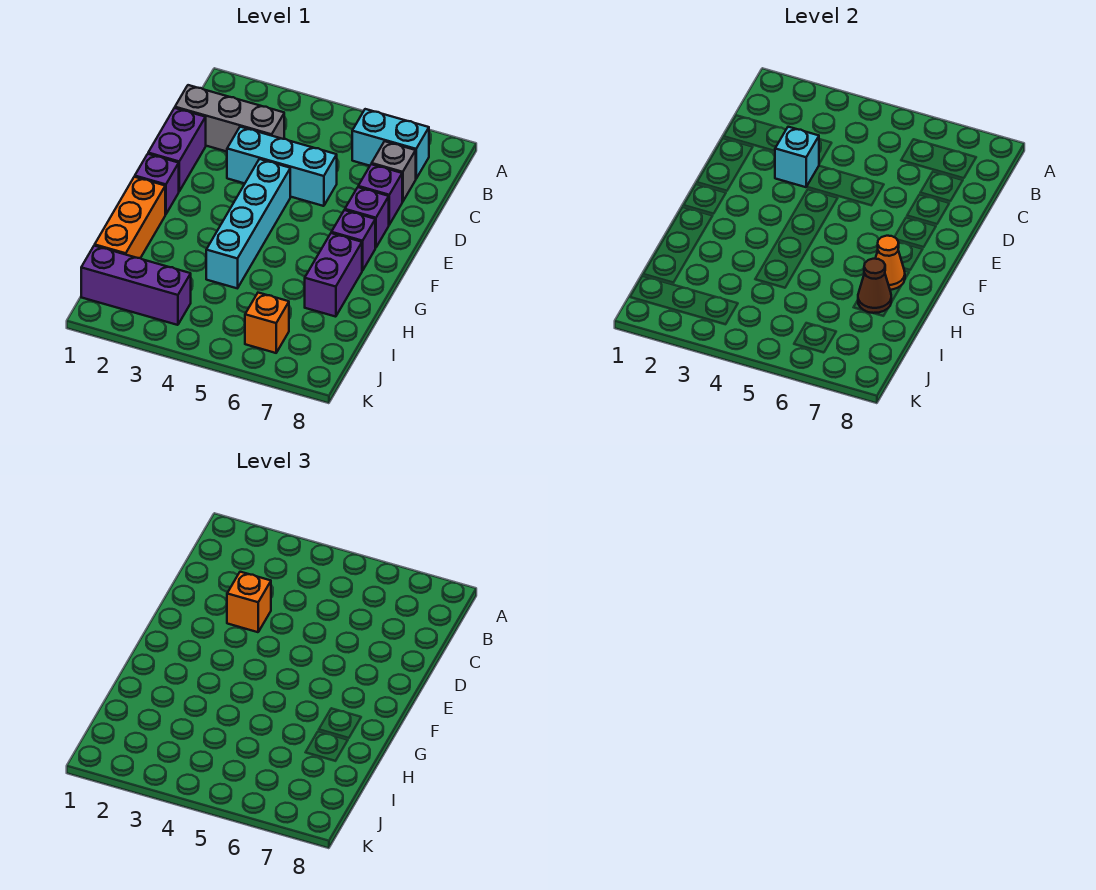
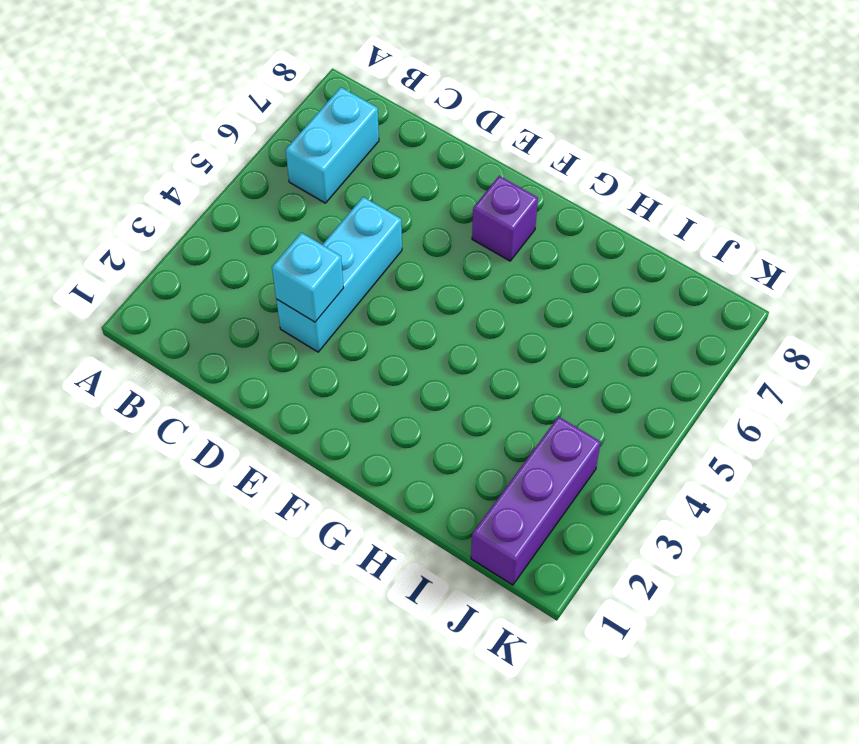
none -> grey brick C1:C3 level 1
none -> grey brick C7 level 1
none -> purple brick D1:E1 level 1

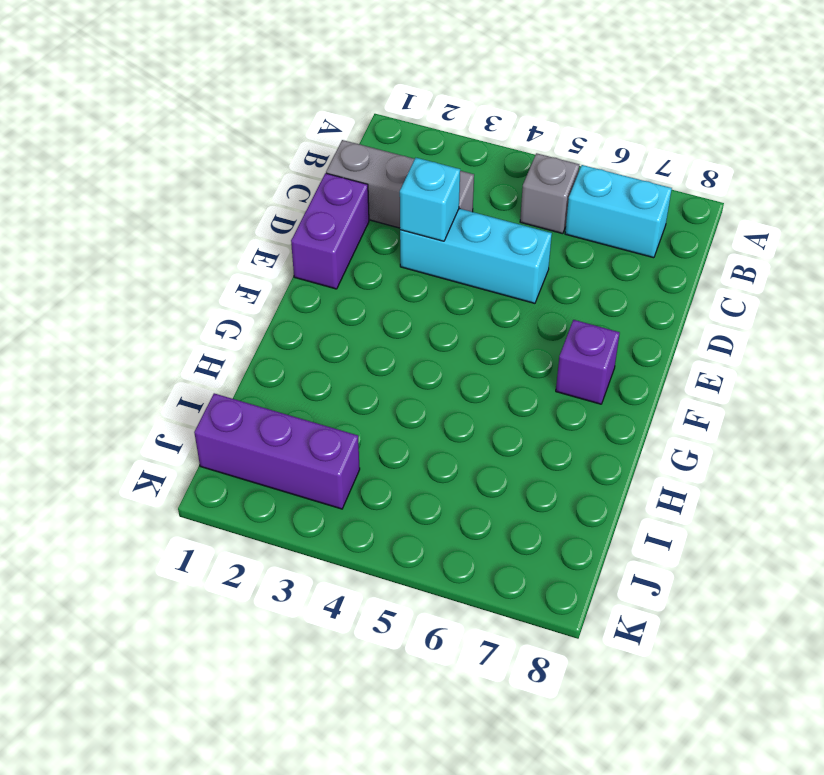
grey brick B5 level 1 -> grey brick C7 level 1
none -> purple brick D7 level 1
none -> cyan brick E4:H4 level 1
none -> purple brick E7 level 1

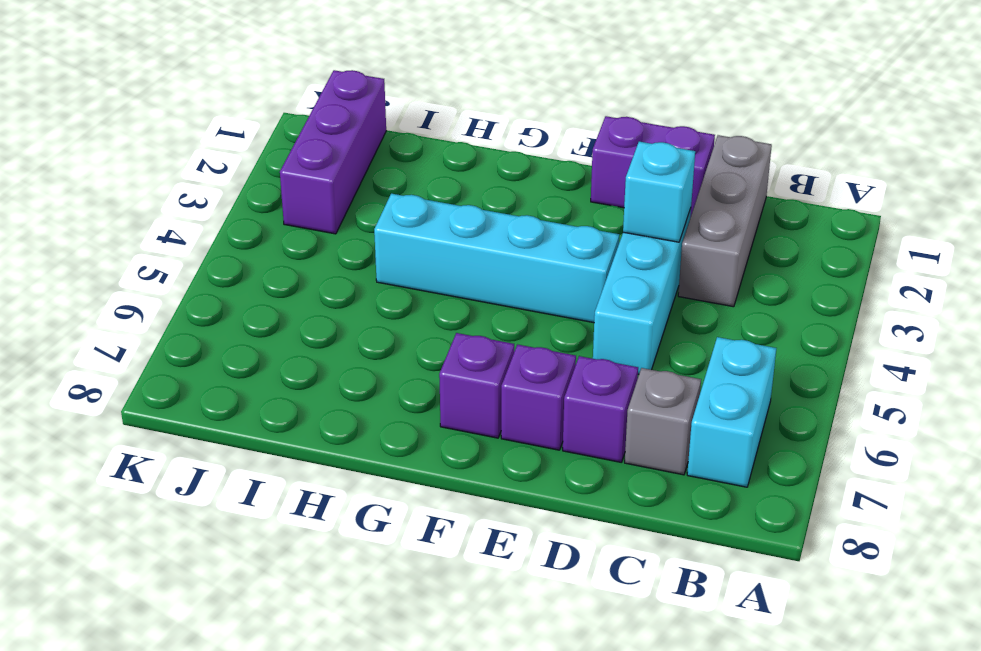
none -> purple brick F1 level 1
none -> orange brick G1:I1 level 1
none -> purple brick G7:H7 level 1

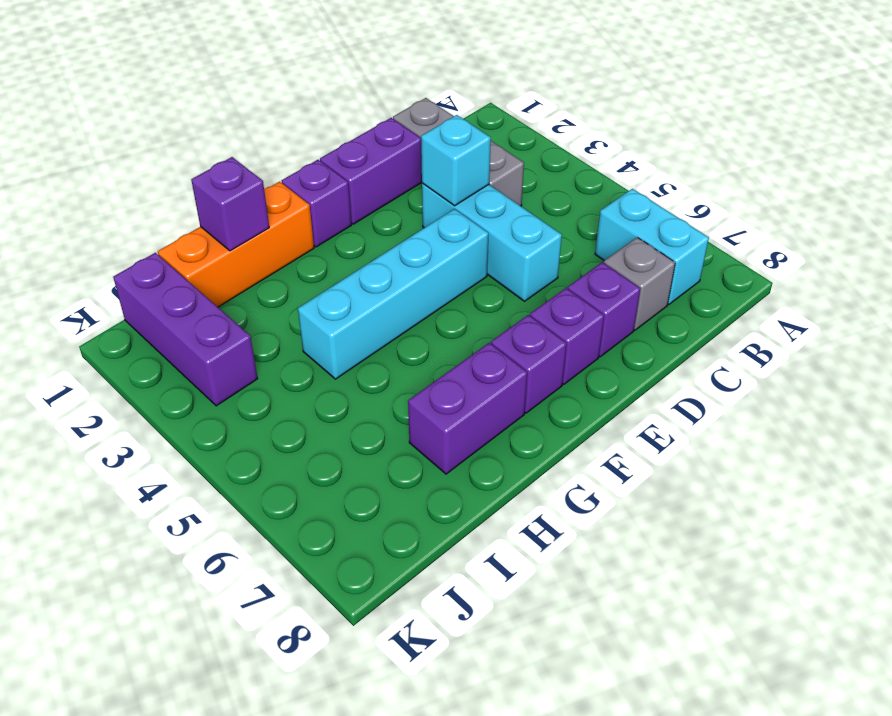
purple brick H1 level 2 -> none
none -> orange brick J6 level 1
none -> orange cone G7 level 2
none -> brown cone H7 level 2

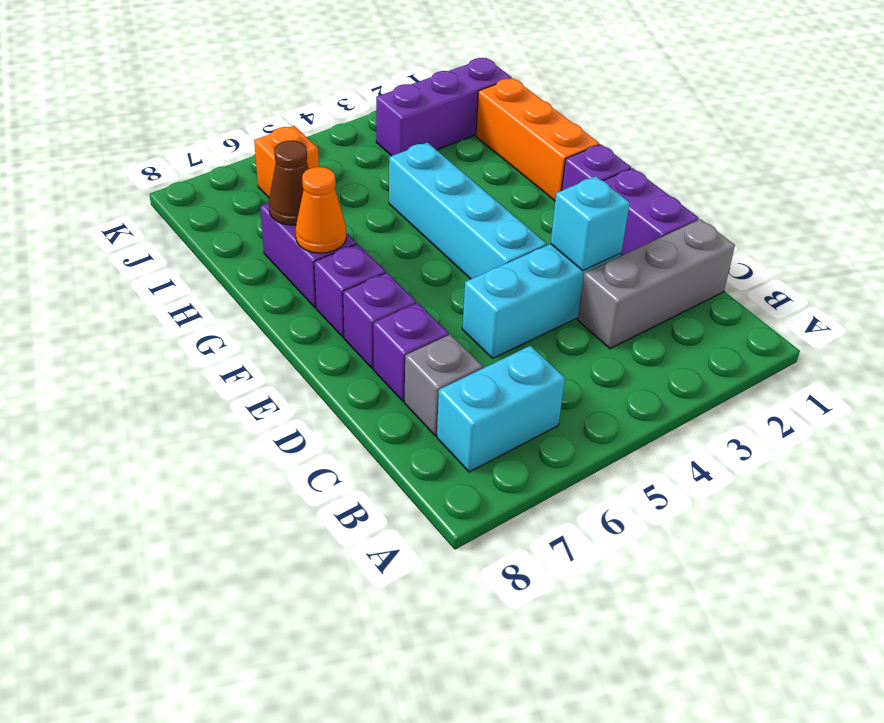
none -> orange brick D3 level 3

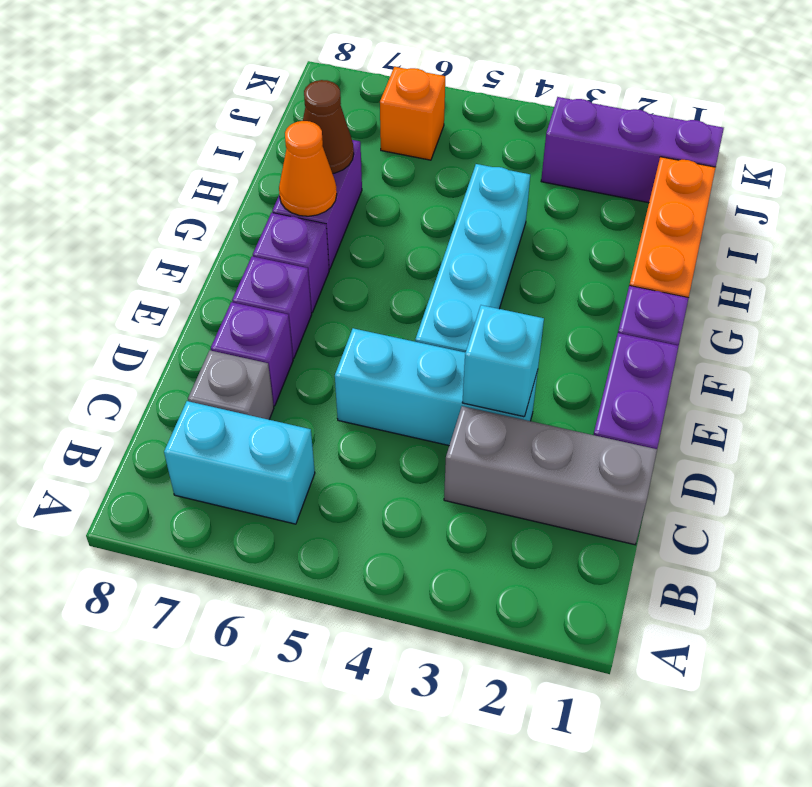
none -> orange brick D3 level 3

